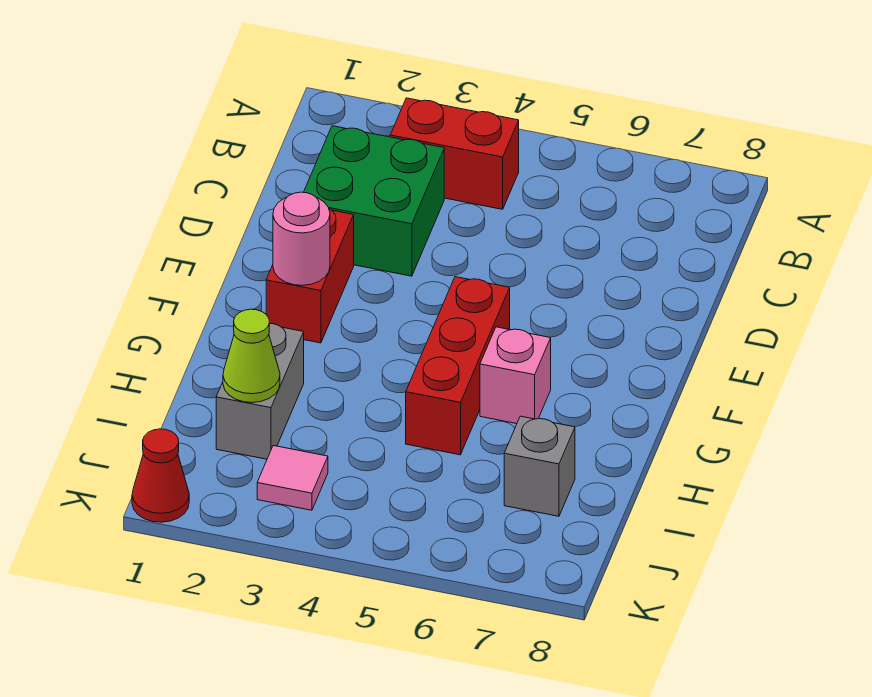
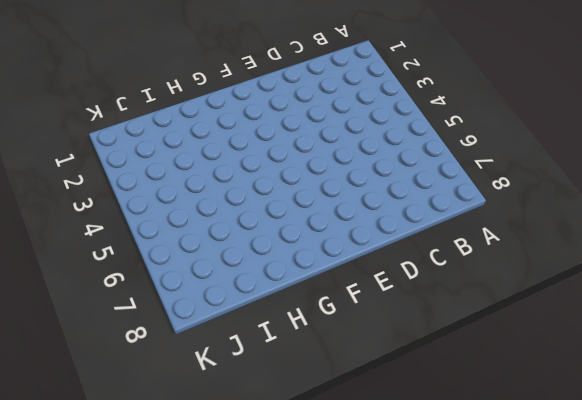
none -> red brick B3:B4 level 1
none -> green brick C2:D3 level 1

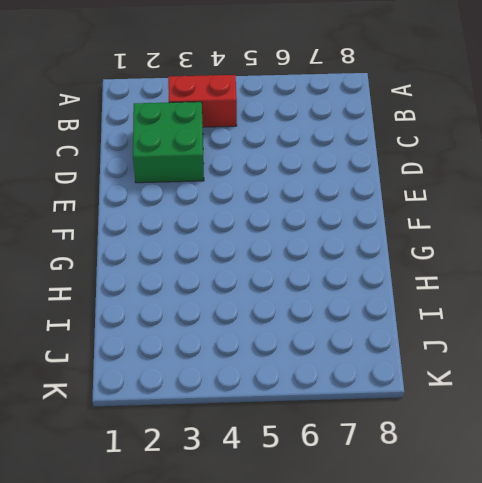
none -> red brick E2:F2 level 1
none -> red brick F5:H5 level 1

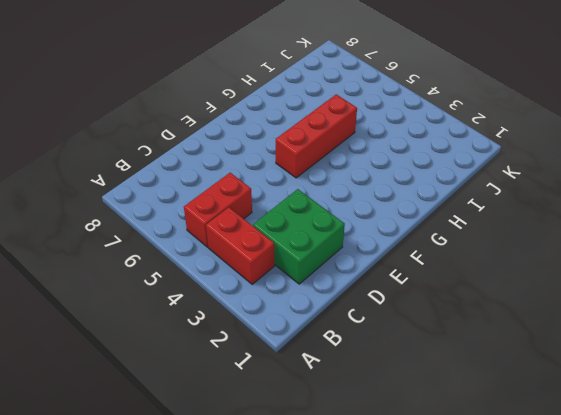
red brick B5:C5 level 1 -> red brick E2:F2 level 1
none -> pink brick G6 level 1
none -> grey brick H2:I2 level 1

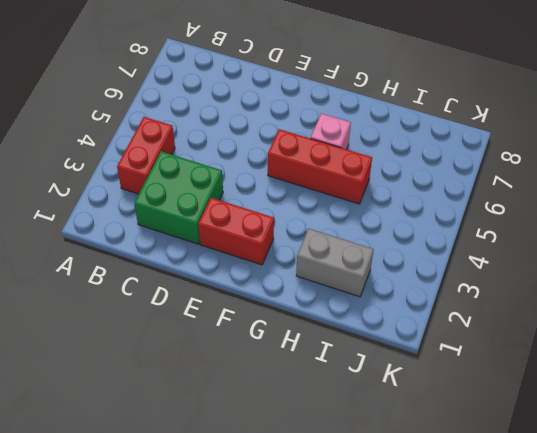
none -> grey brick I7 level 1
none -> pink tile J3 level 1

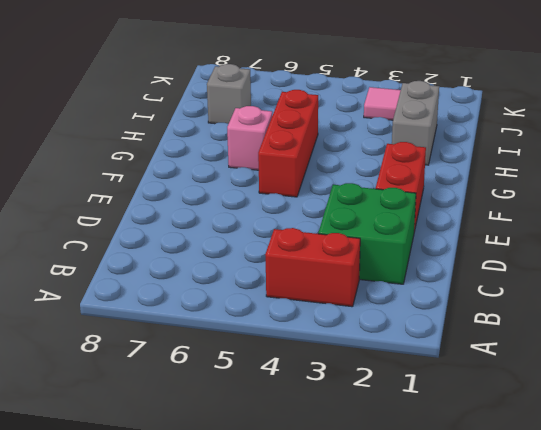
none -> red cone K1 level 1
none -> pink round brick F2 level 2

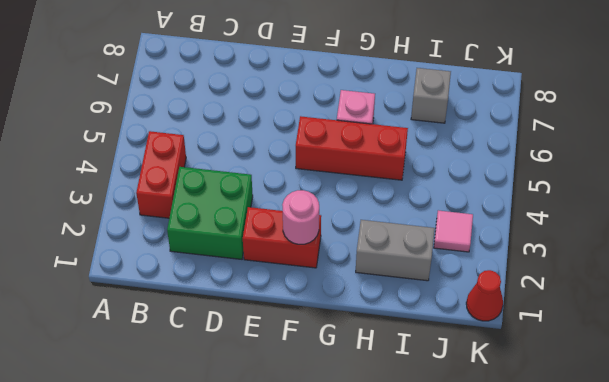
none -> lime cone I2 level 2

